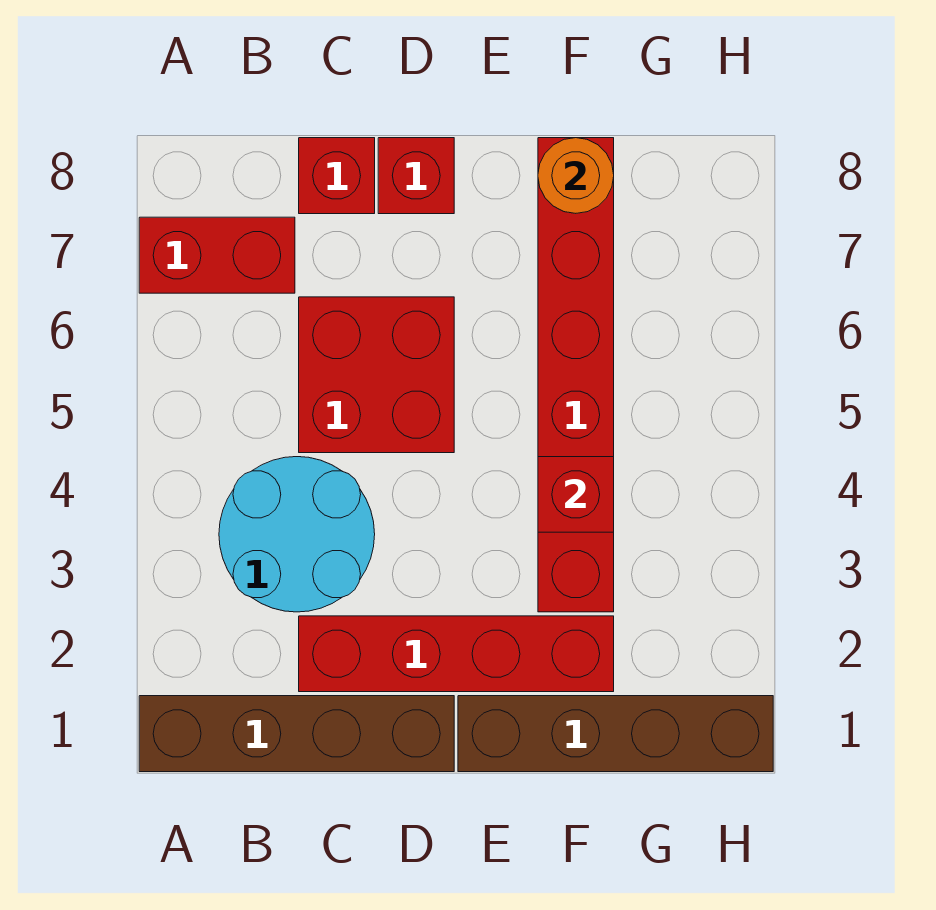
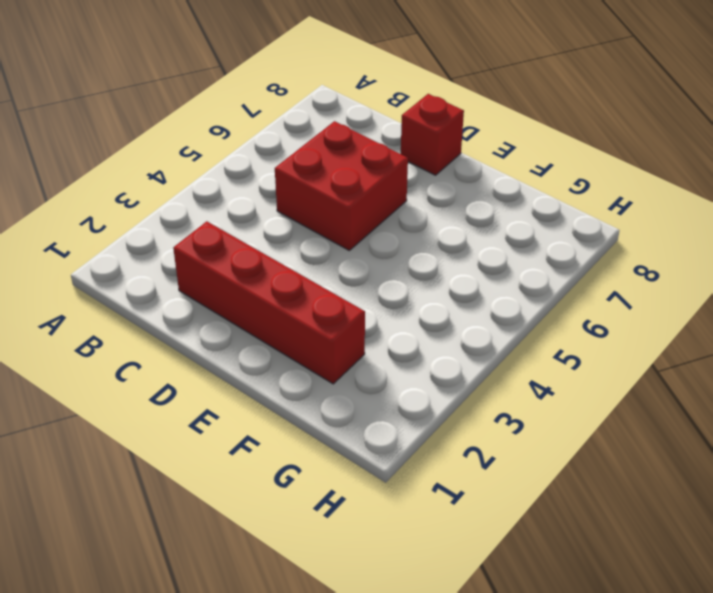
none -> brown brick A1:D1 level 1
none -> red brick A7:B7 level 1

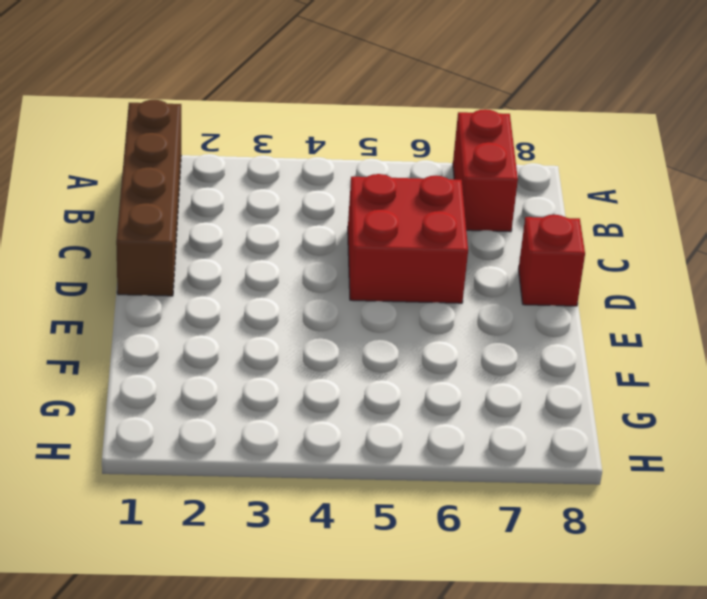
none -> cyan round brick B3:C4 level 1
none -> red brick C2:F2 level 1

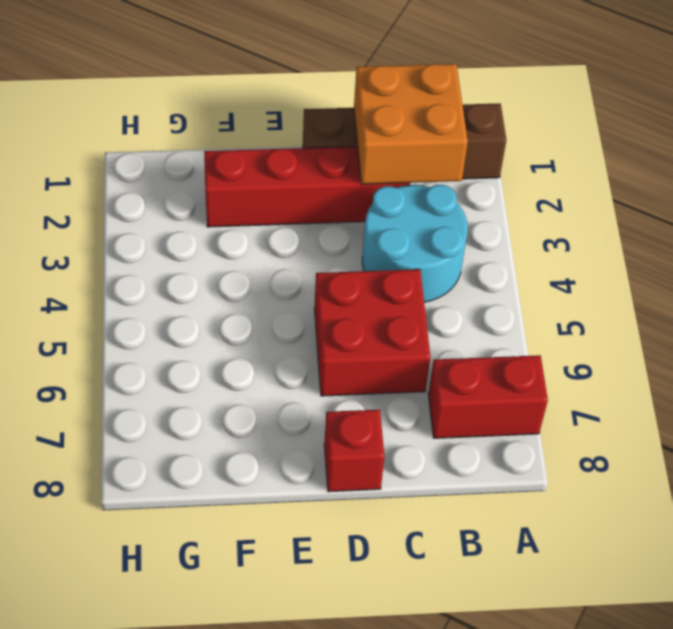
orange brick B1:C2 level 2 -> none
none -> red brick C8 level 1
none -> brown brick E1:H1 level 1

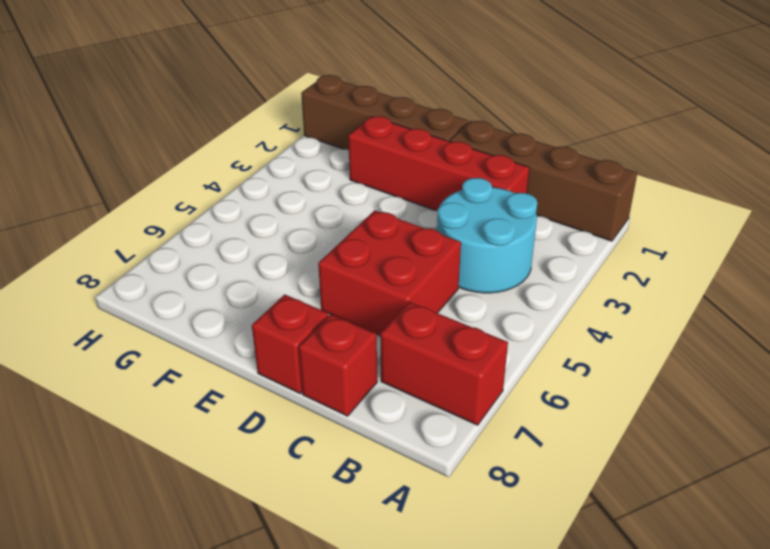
none -> red brick F3:F8 level 1
none -> red brick F4 level 2

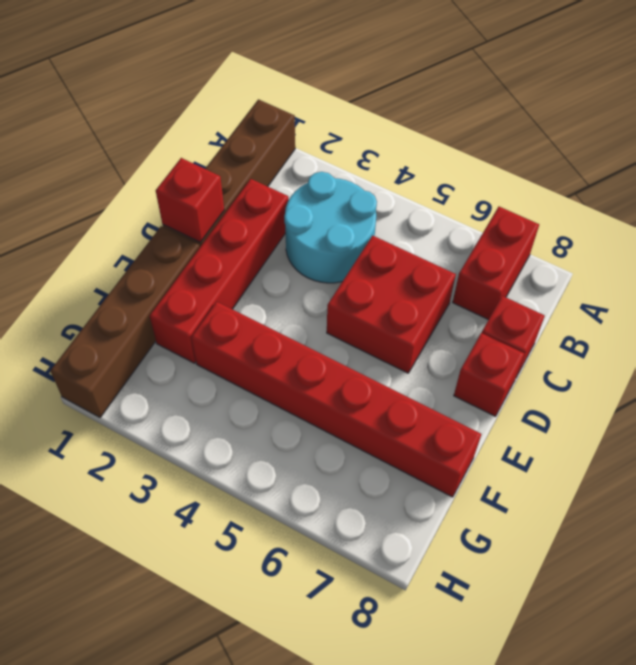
red brick D1 level 2 -> red brick F4 level 2
none -> orange round brick F8 level 2

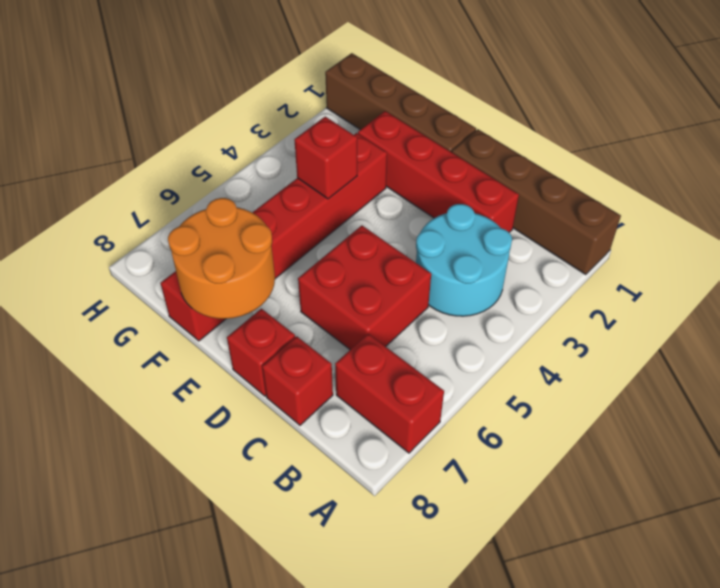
orange round brick E7:F8 level 2 -> orange round brick F8 level 2

